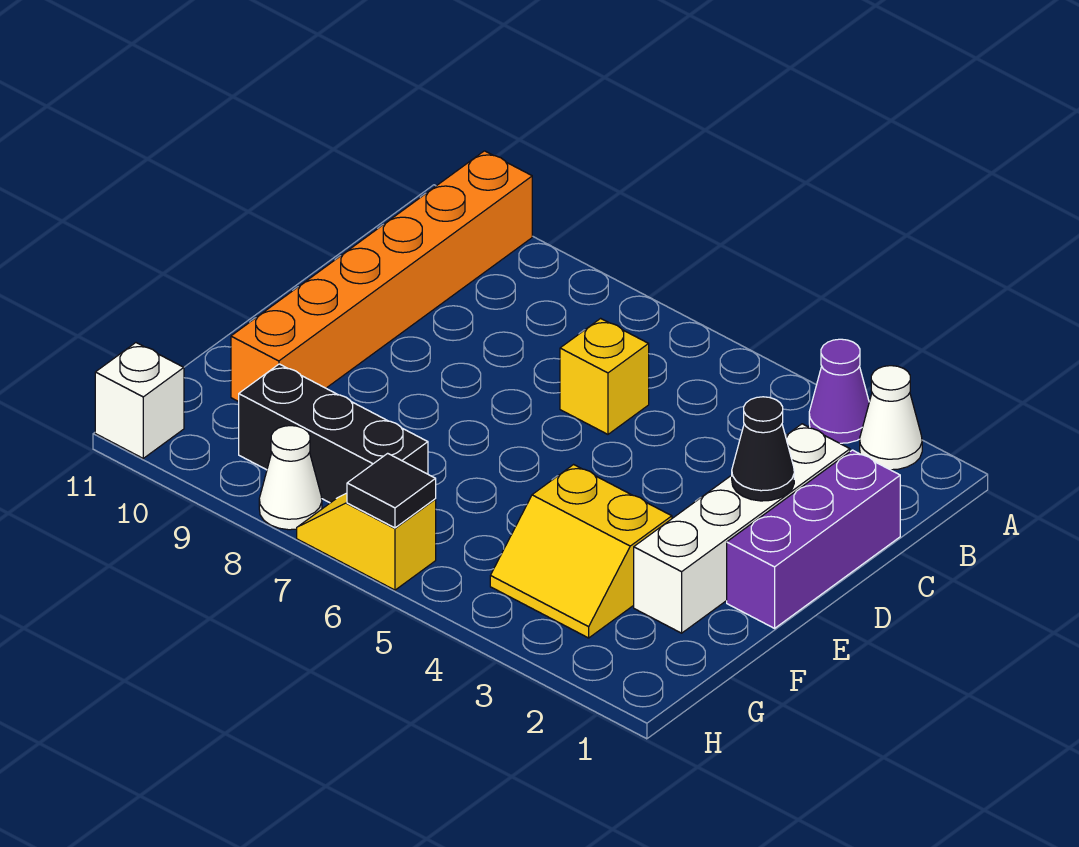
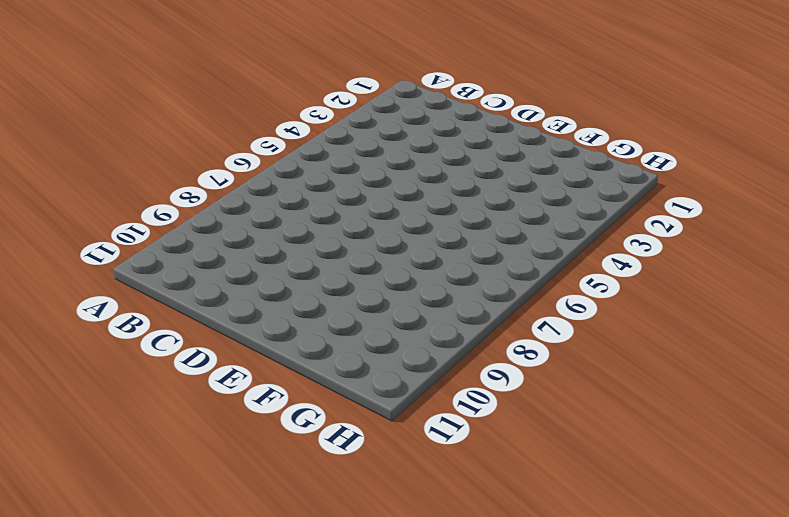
none -> white cone A2 level 1
none -> purple cone A3 level 1
none -> orange brick A10:F10 level 1

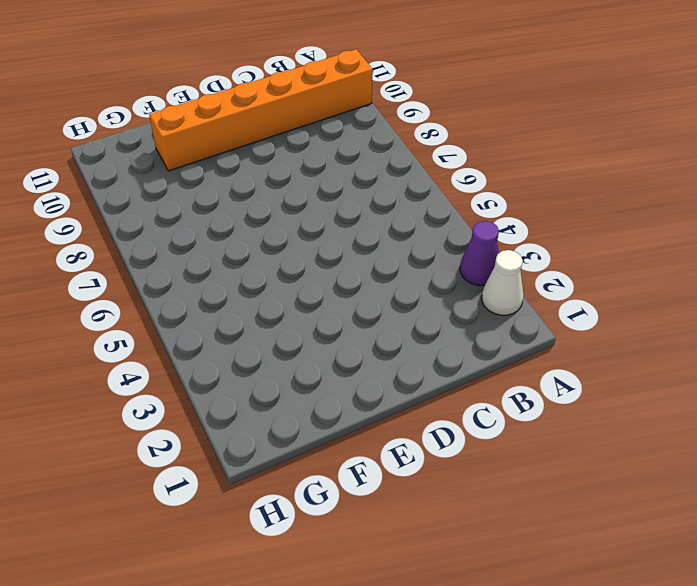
none -> purple brick C1:E1 level 1
none -> white brick C2:F2 level 1
none -> yellow brick C6 level 1

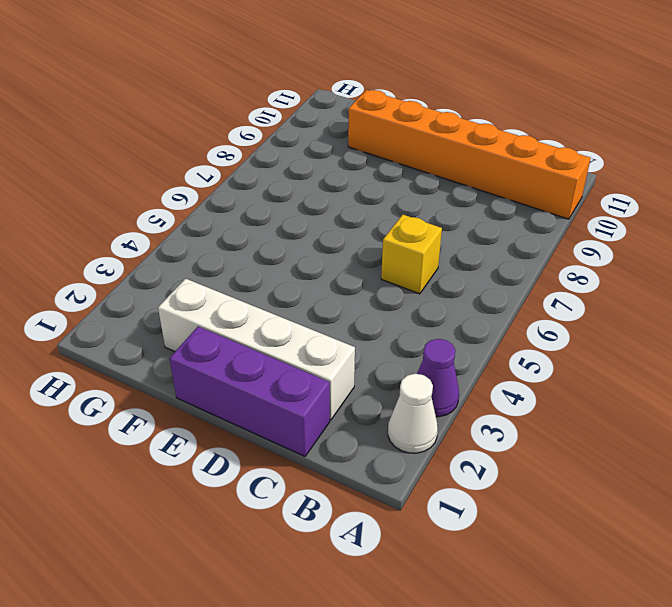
none -> yellow slope F3:G4 level 1 top F
none -> black brick G7:G9 level 1
none -> yellow slope H6:H7 level 1 top 6

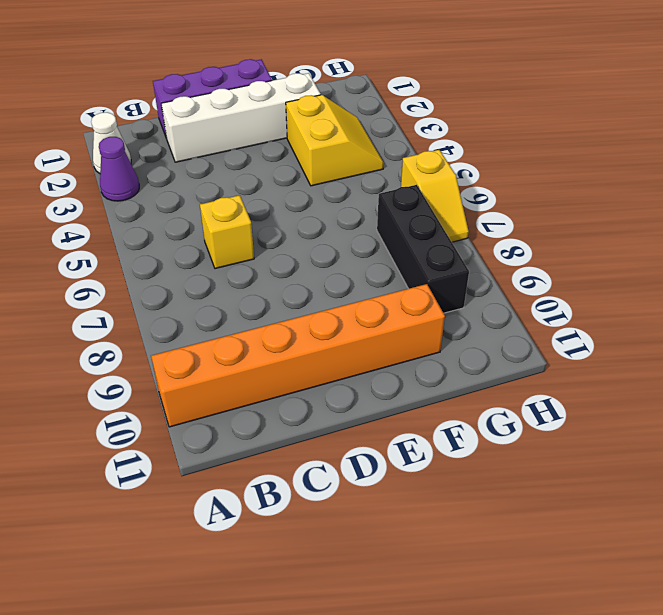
none -> white cone H8 level 1
none -> white brick H11 level 1
none -> black cone D2 level 2

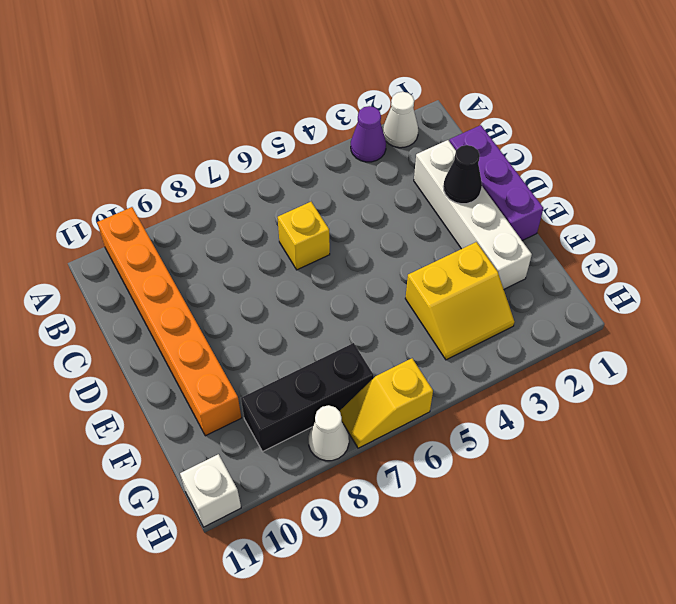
none -> black tile H6 level 2

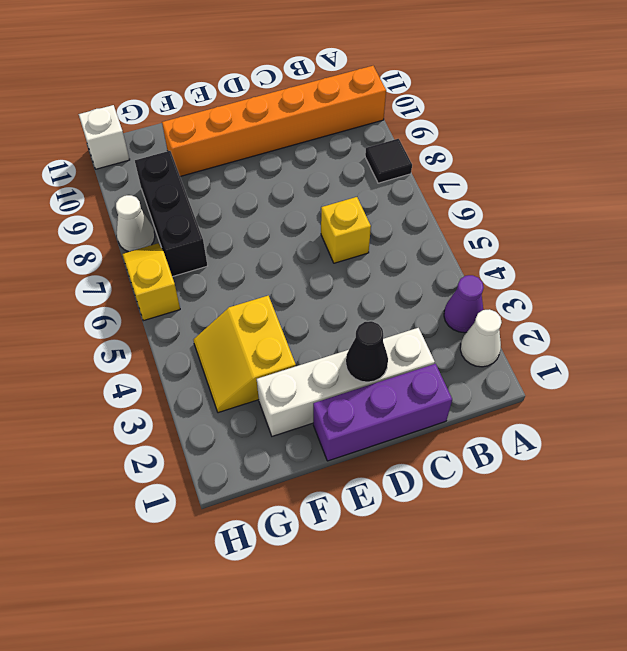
black tile A8 level 1 -> black tile H6 level 2

